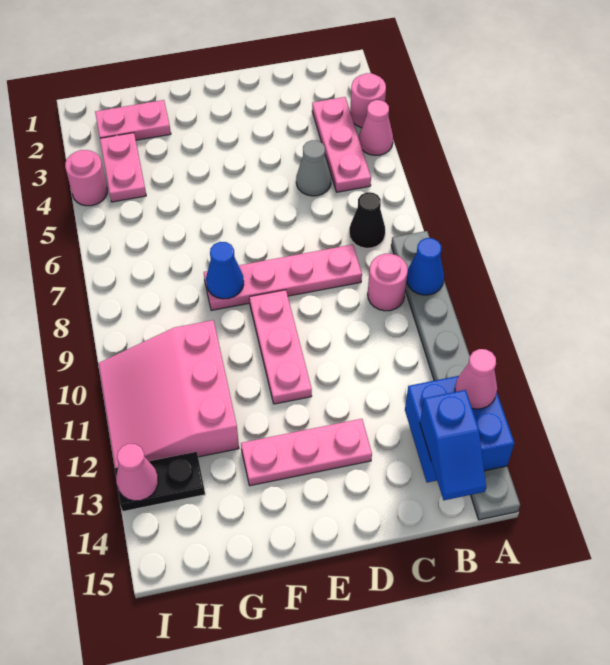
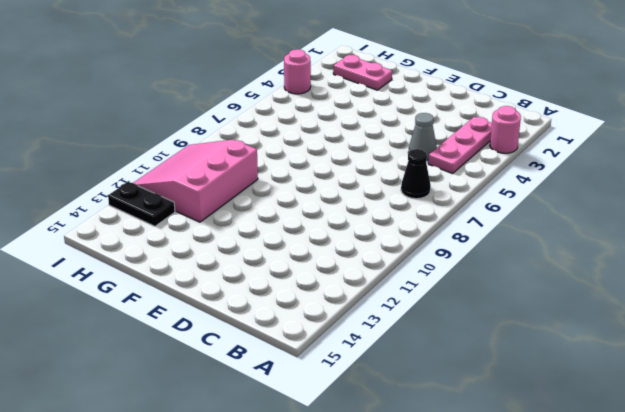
none -> pink cone A4 level 1
none -> grey plate A8:A15 level 1
none -> pink round brick B9 level 1

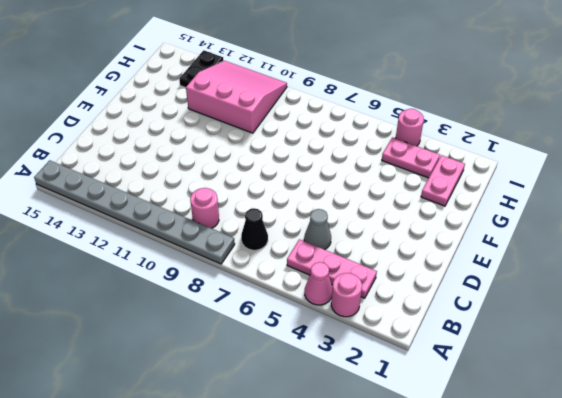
none -> pink plate C8:F8 level 1
none -> pink plate D13:F13 level 1
none -> pink plate E9:E11 level 1

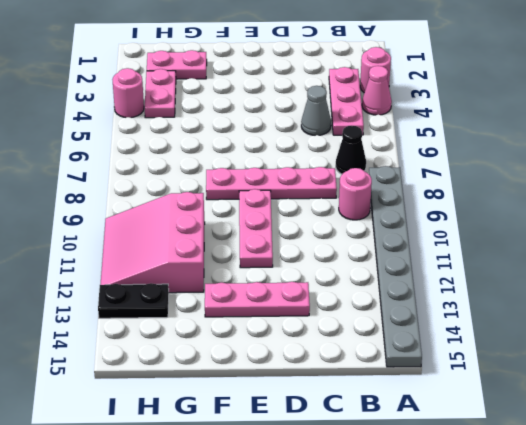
none -> blue cone A9 level 2
none -> blue brick A13:B14 level 2
none -> blue cone F8 level 2

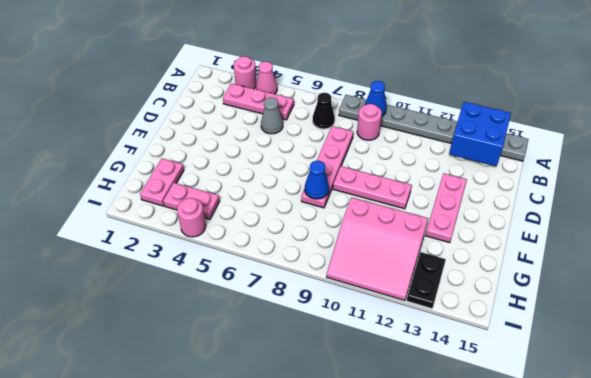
none -> pink cone I13 level 2
none -> pink cone A13 level 3
none -> blue slope B14:B15 level 3 top 14

